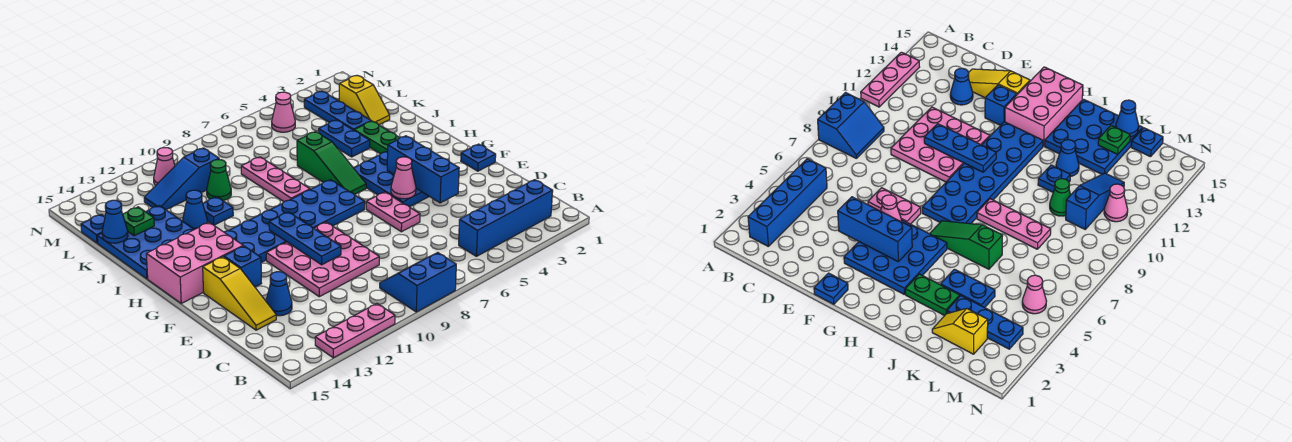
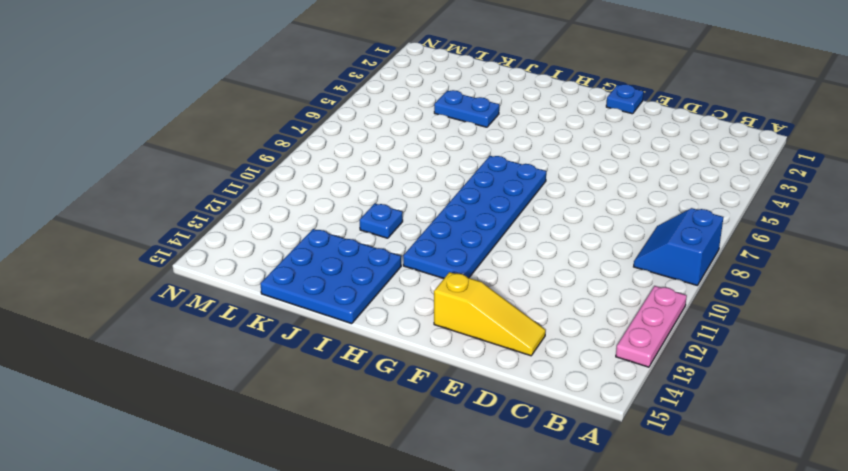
none -> blue brick B2:B5 level 1
none -> pink plate D9:F11 level 1
none -> blue cone D13 level 1
none -> pink plate E6:F6 level 1

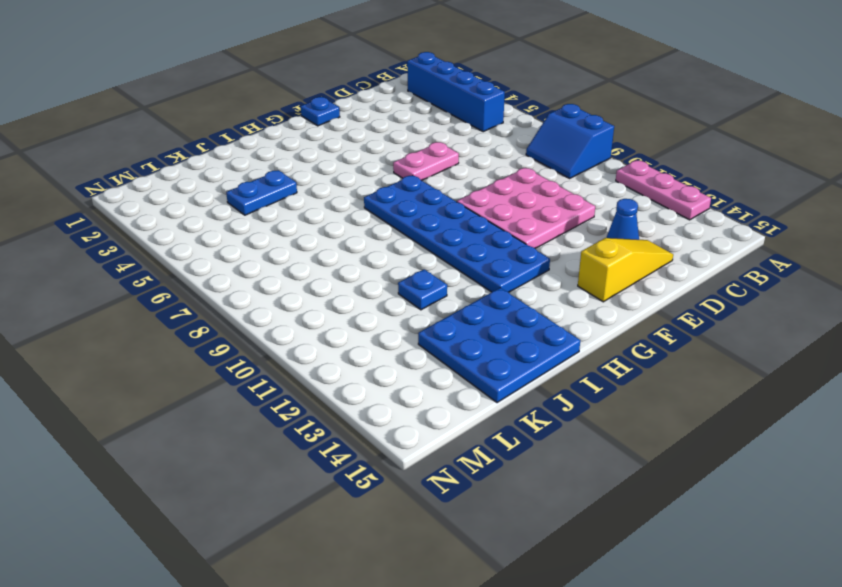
none -> blue plate F3:H5 level 1
none -> blue brick F13 level 1
none -> pink brick G13:H15 level 1
none -> green slope H6:J6 level 1 top J

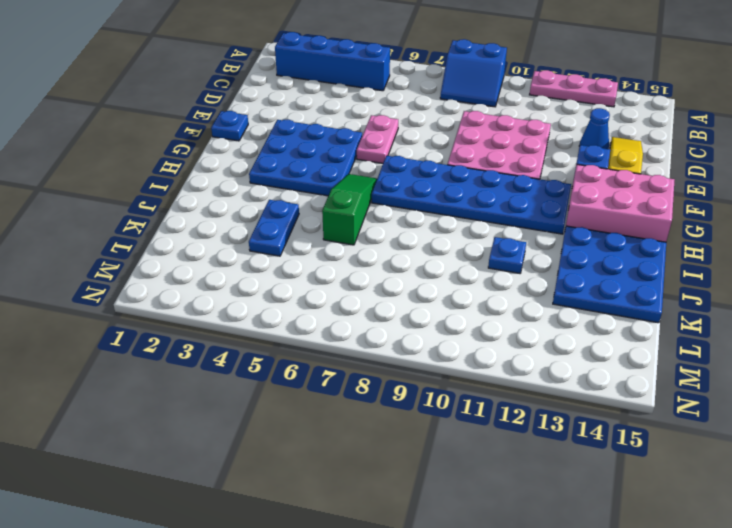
none -> green plate I3:J3 level 1
none -> pink plate I8:K8 level 1
none -> blue cone J12 level 1
none -> yellow slope K2:L2 level 1 top L

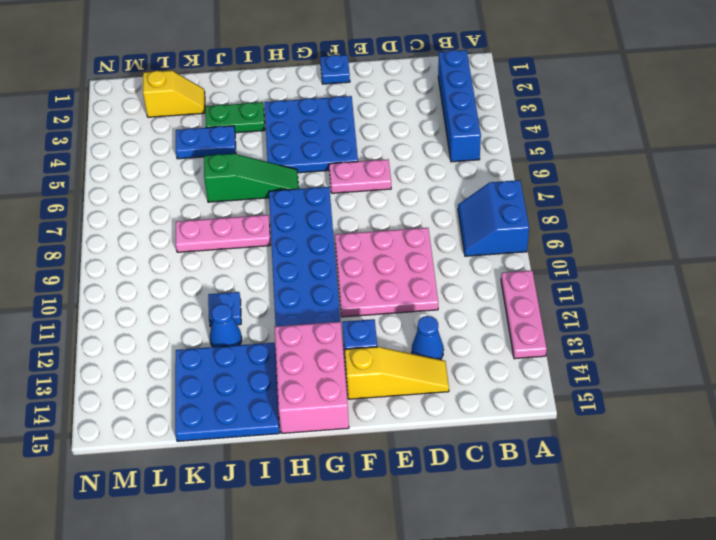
none -> blue plate K3:M3 level 1
none -> green cone K10 level 1
none -> blue slope L10:L12 level 1 top 10
none -> blue plate L15 level 1

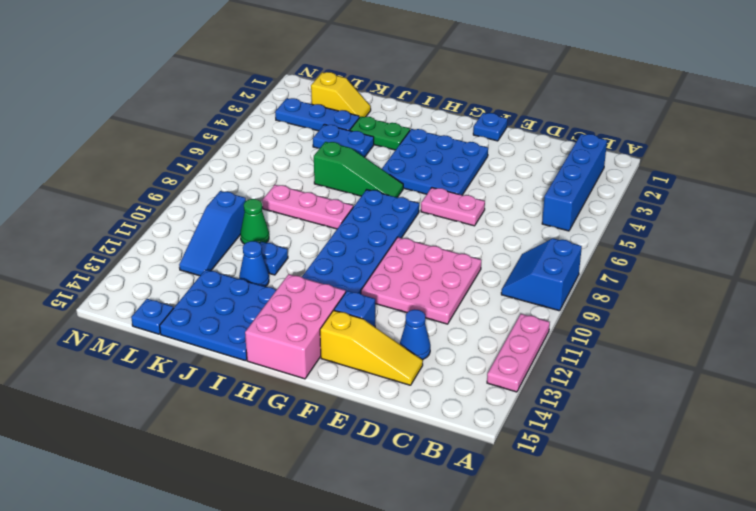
none -> pink cone M5 level 1
none -> pink cone M11 level 1
none -> blue brick E4:G4 level 2
none -> blue plate E10:G10 level 2

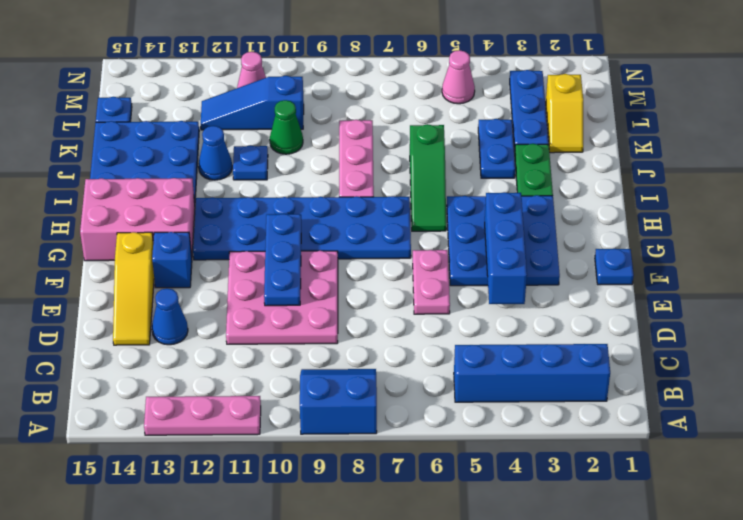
none -> pink cone F5 level 2
none -> green plate K14 level 2
none -> blue cone K15 level 2

